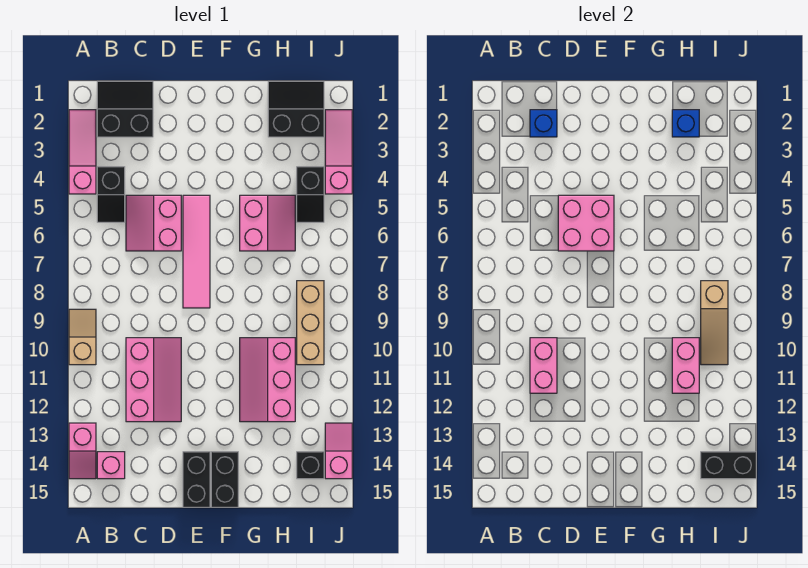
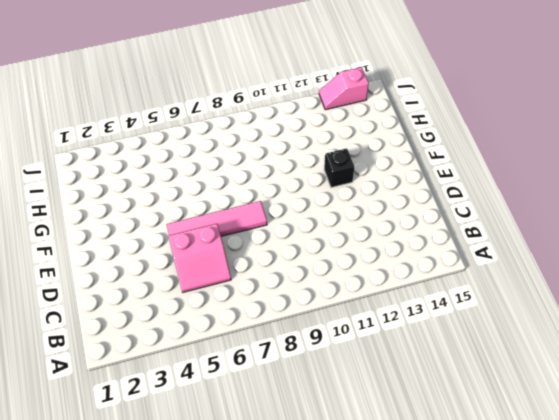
black brick F12 level 1 -> black brick I14 level 1
none -> pink slope A2:A4 level 1 top 4
none -> tan slope A9:A10 level 1 top 10
none -> pink slope A13:A14 level 1 top 13

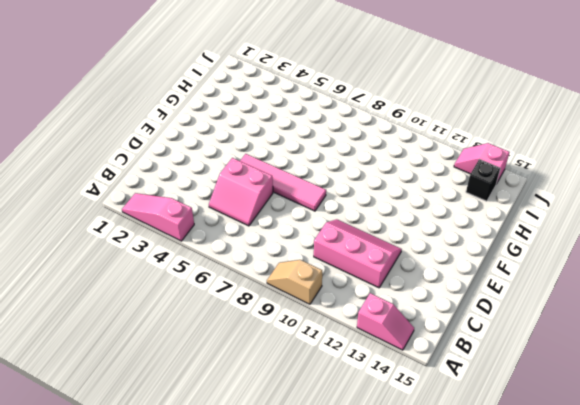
none -> black slope B1:C2 level 1 top 2
none -> black slope B4:B5 level 1 top 4
none -> pink brick B14 level 1

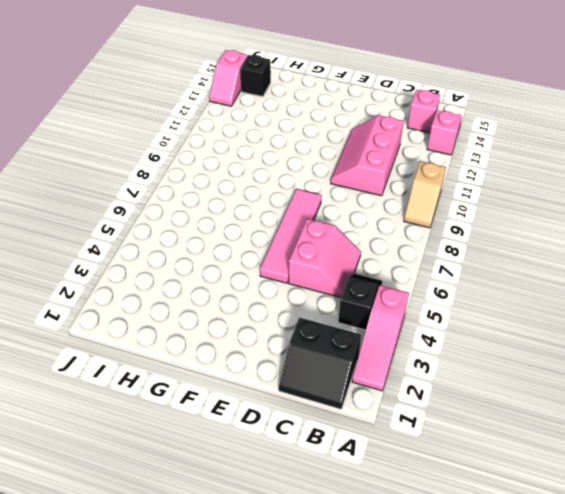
none -> black brick E14:E15 level 1
none -> black brick F14:F15 level 1
none -> pink slope G5:H6 level 1 top G

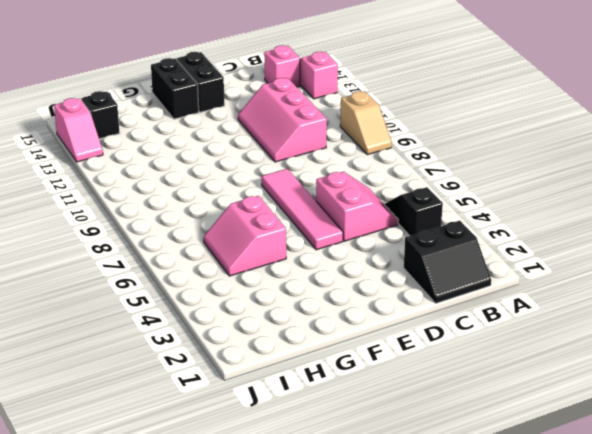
none -> pink slope A2:A4 level 1 top 4
none -> pink slope G10:H12 level 1 top H
none -> black slope H1:I2 level 1 top 2

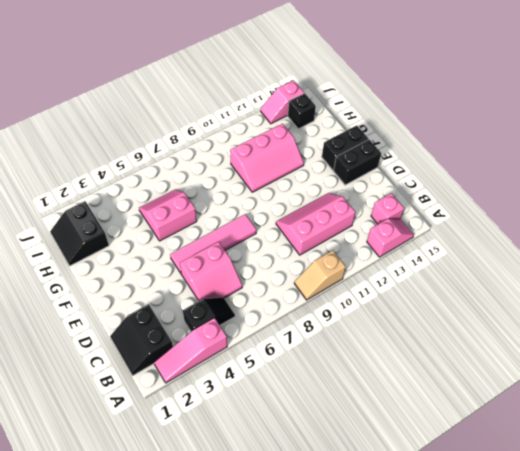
none -> black slope I4:I5 level 1 top 4
none -> tan brick I8:I10 level 1
none -> pink slope J2:J4 level 1 top 4

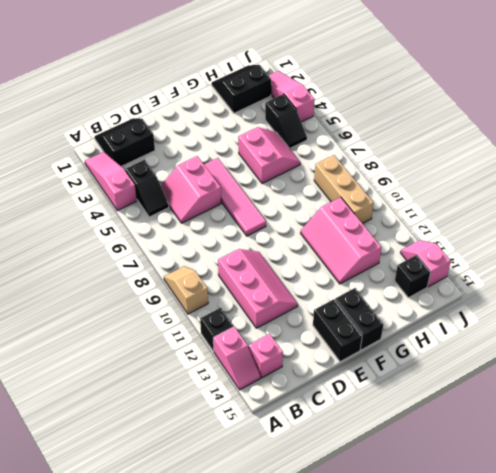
black brick A12 level 1 -> none
none -> blue brick C2 level 2
none -> pink brick C10:C11 level 2
none -> pink brick D5:E6 level 2

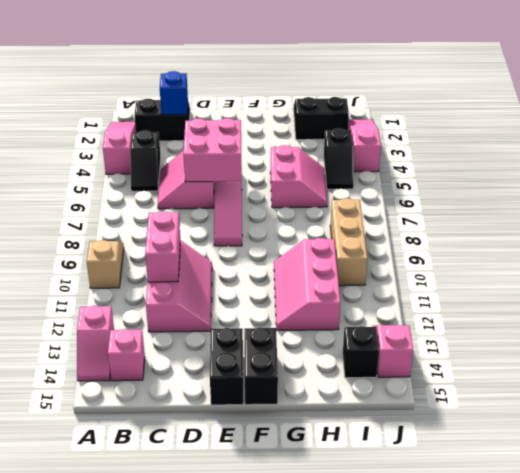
none -> blue brick H2 level 2
none -> pink brick H10:H11 level 2
none -> tan slope I8:I10 level 2 top 8

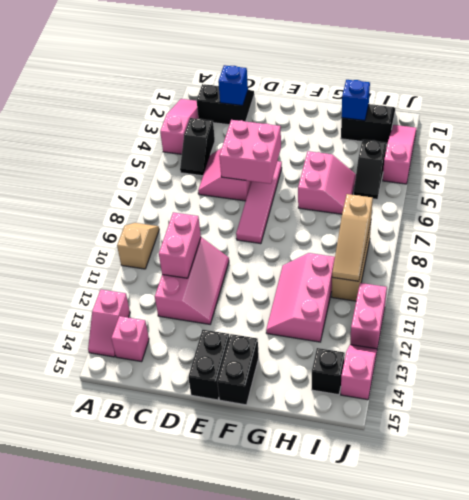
pink brick J11:J12 level 1 -> pink brick H10:H11 level 2
none -> black brick I14:J14 level 2

